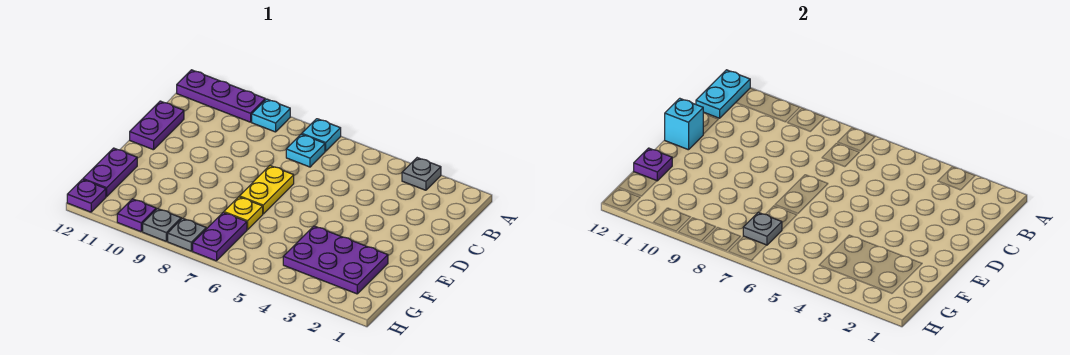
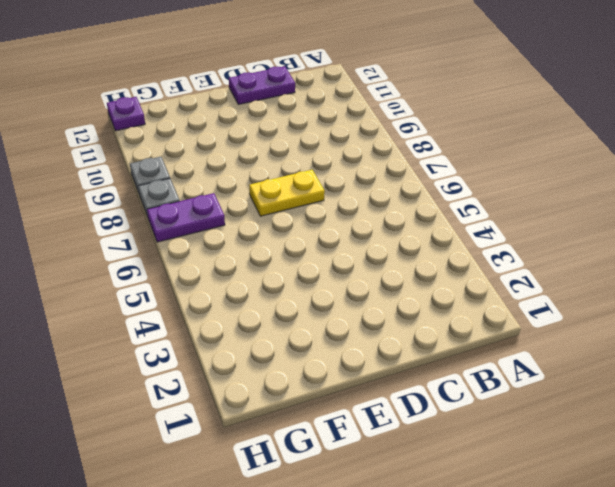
none -> grey plate A3 level 1
none -> cyan plate A7 level 1
none -> cyan plate A9 level 1

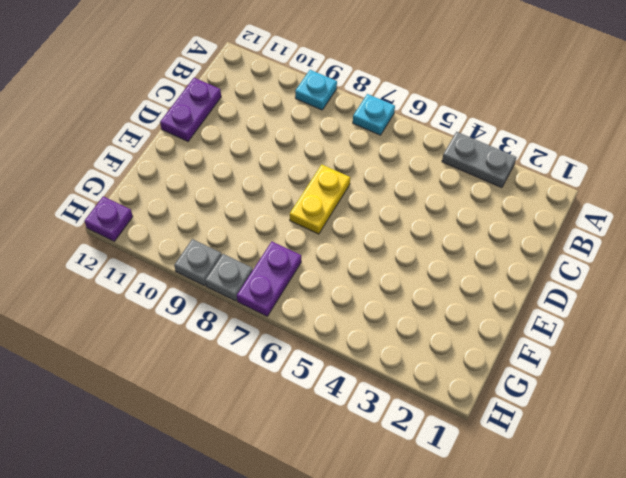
grey plate A3:A4 level 1 -> grey plate A3 level 1
none -> purple plate A10:A12 level 1
none -> cyan plate B7 level 1
none -> purple plate F2:G4 level 1

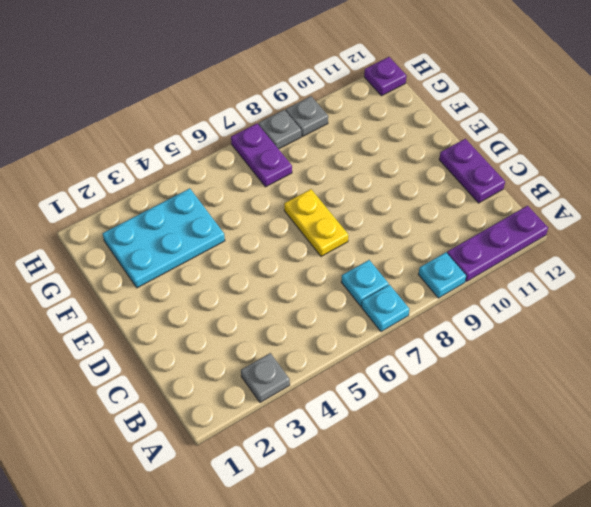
cyan plate F2:G4 level 1 -> purple plate F2:G4 level 1
none -> yellow plate F7 level 1
none -> purple plate F12:G12 level 1
none -> purple plate H10 level 1

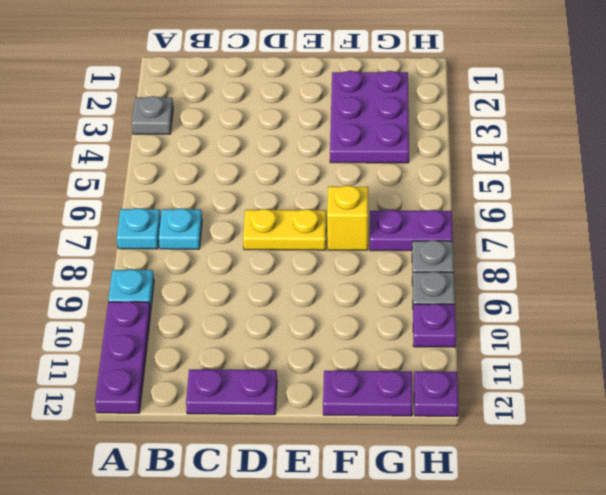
yellow brick F7 level 1 -> yellow plate F7 level 1
none -> cyan plate A12:B12 level 2
none -> cyan brick D12 level 2
none -> purple plate F12 level 2

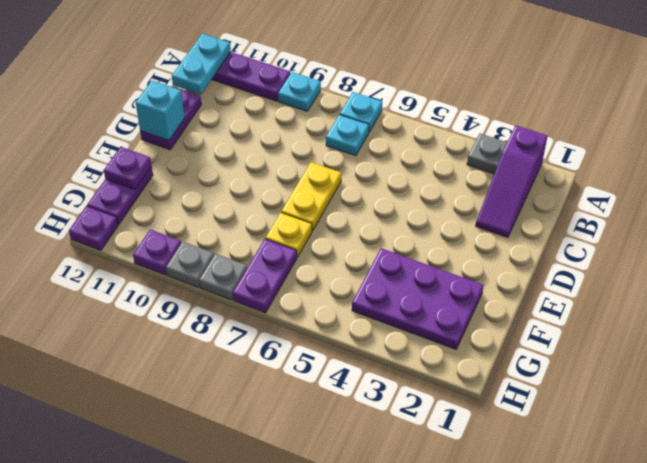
purple slope A2:C2 level 1 top A -> none
none -> grey plate G7 level 2

